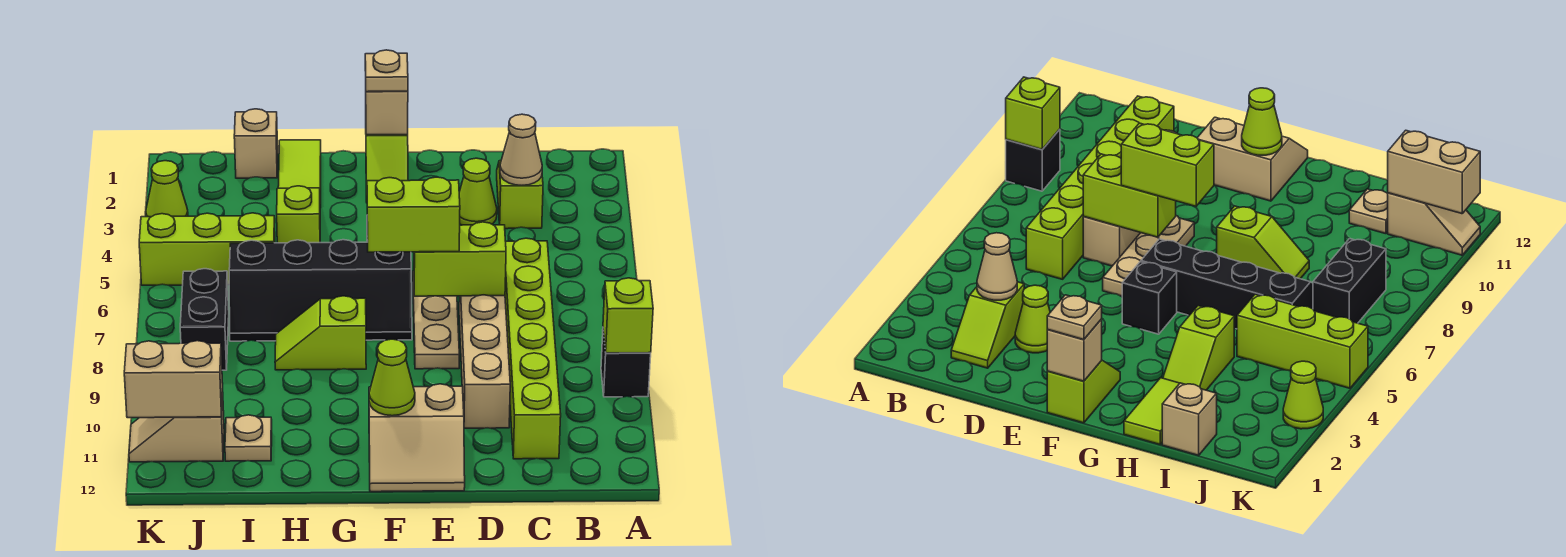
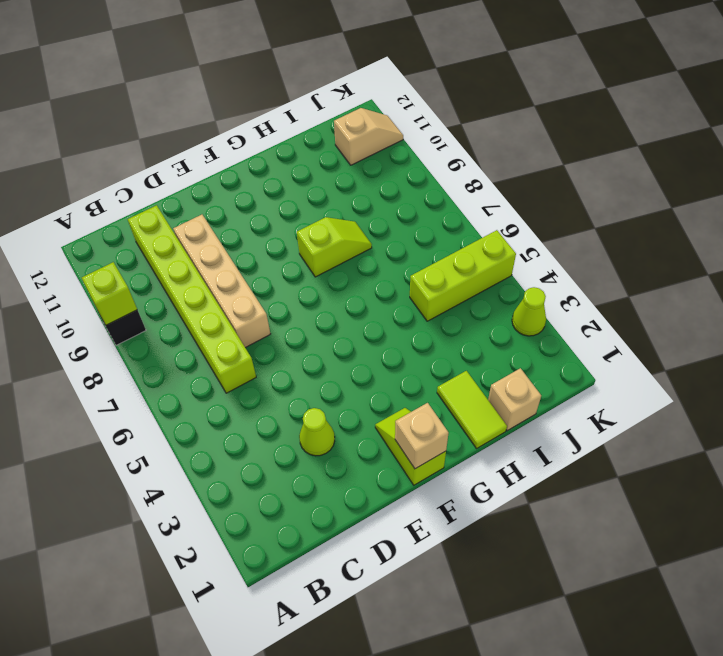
none -> lime slope C2:C3 level 1 top 3
none -> tan plate E6:E8 level 1
none -> tan slope E11:F12 level 1 top 11

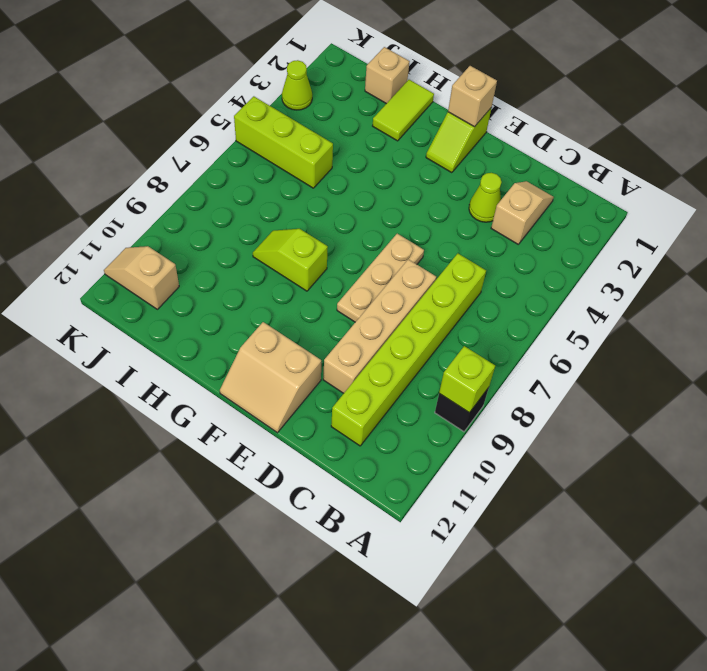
tan slope C2:C3 level 1 top 3 -> lime slope C2:C3 level 1 top 3
none -> black brick F5 level 1
none -> black slope F6:I7 level 1 top 6
none -> lime slope H3:H4 level 1 top 4

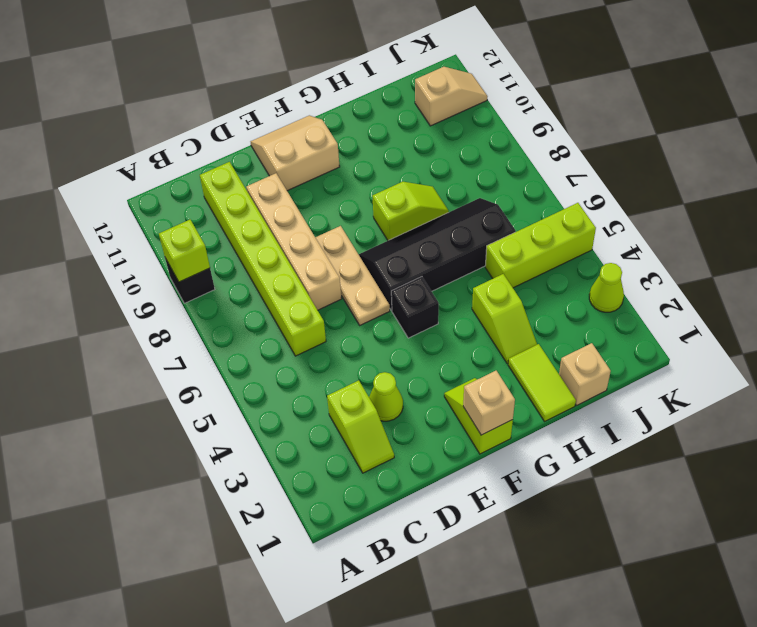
none -> tan plate I11 level 1
none -> black brick J7:J8 level 1
none -> tan cone C3 level 2

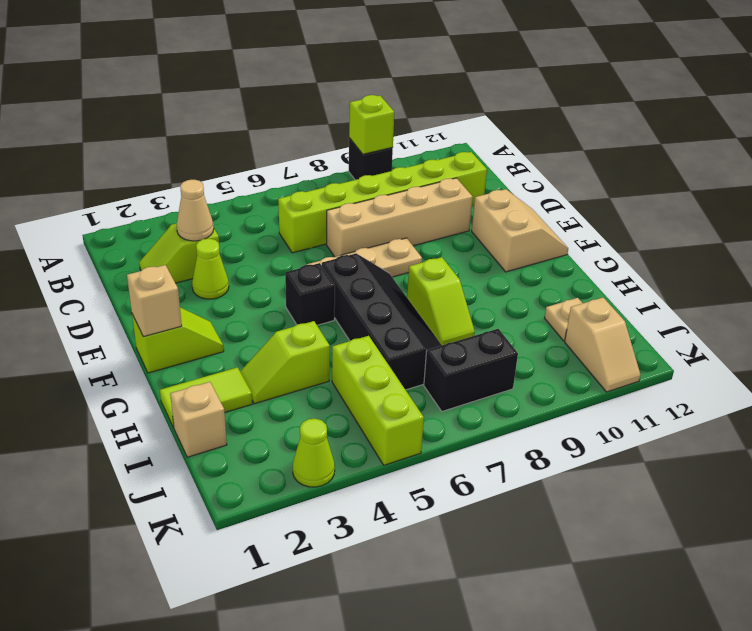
none -> lime brick D7:E7 level 2
none -> lime cone F11 level 2
none -> tan brick J11:K11 level 2

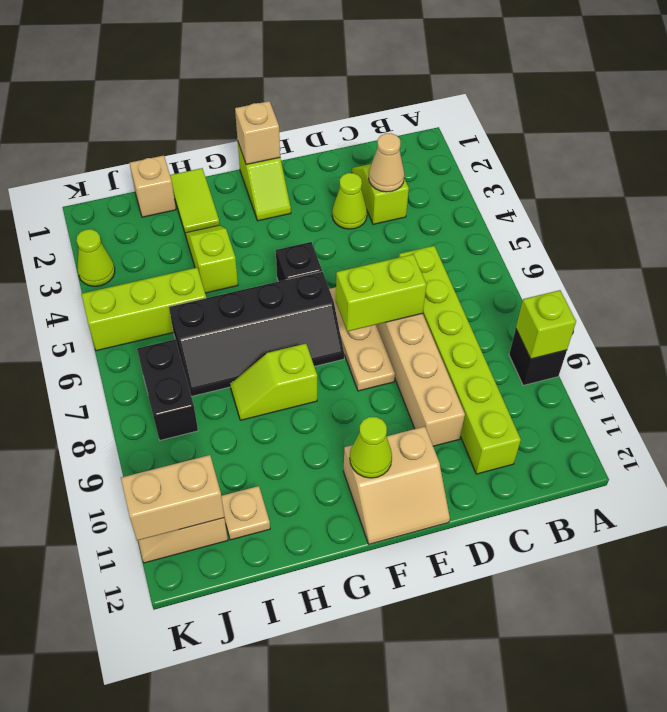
none -> lime brick E7:F7 level 3
none -> tan plate F1 level 3

